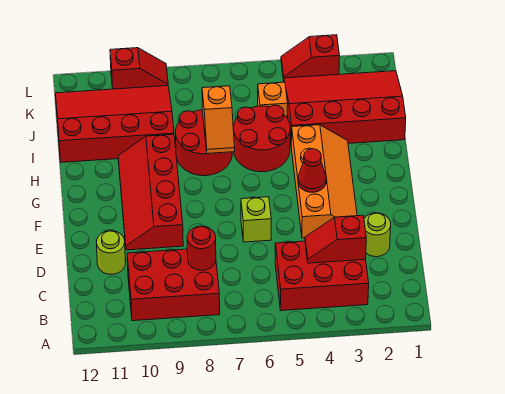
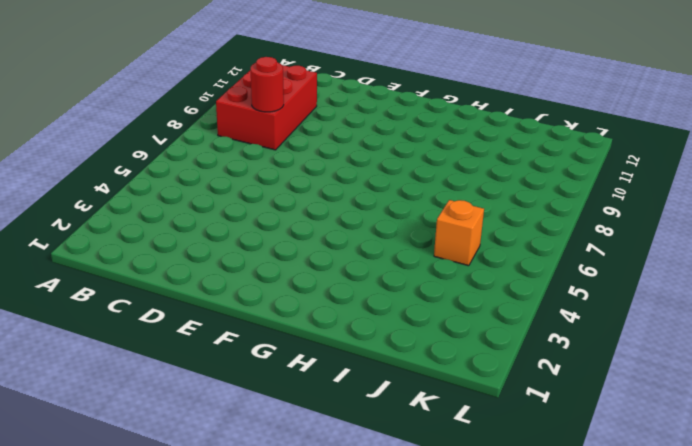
none -> red brick B3:C5 level 1
none -> lime round brick D2 level 1
none -> lime round brick D11 level 1

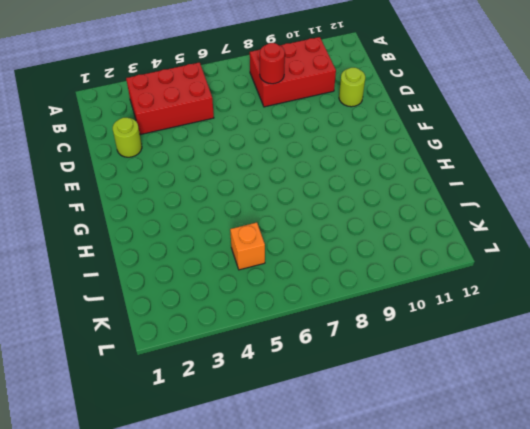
none -> orange slope E3:H4 level 1 top 4
none -> lime brick E6 level 1
none -> red slope E9:H10 level 1 top 9

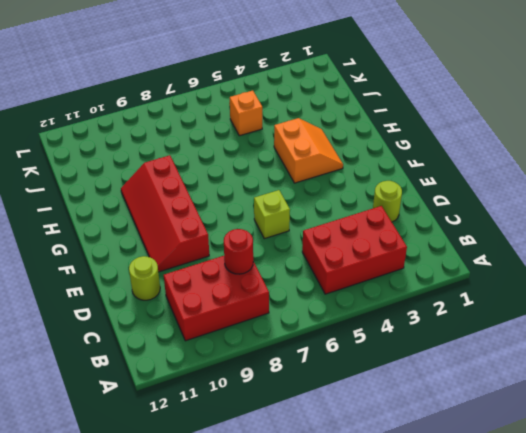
orange slope G3:H4 level 1 top 4 -> orange slope E3:H4 level 1 top 4
none -> red round brick H5:I6 level 1
none -> red round brick H7:I8 level 1
none -> red slope I1:K4 level 1 top I

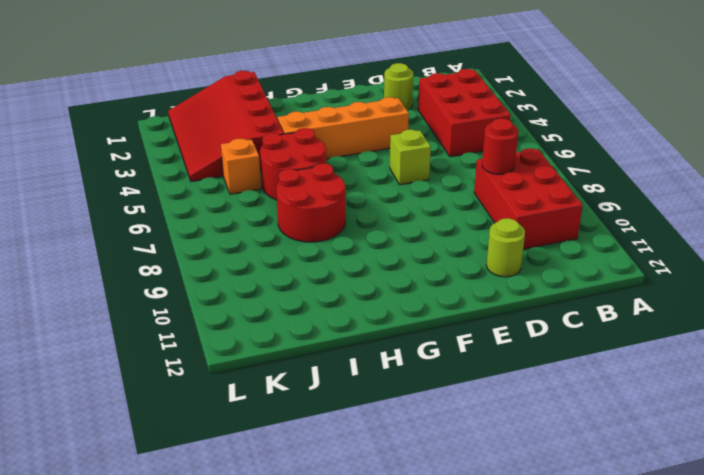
none -> red slope E9:H10 level 1 top 9
none -> red slope I9:K12 level 1 top I
none -> red slope L3:L4 level 1 top 3

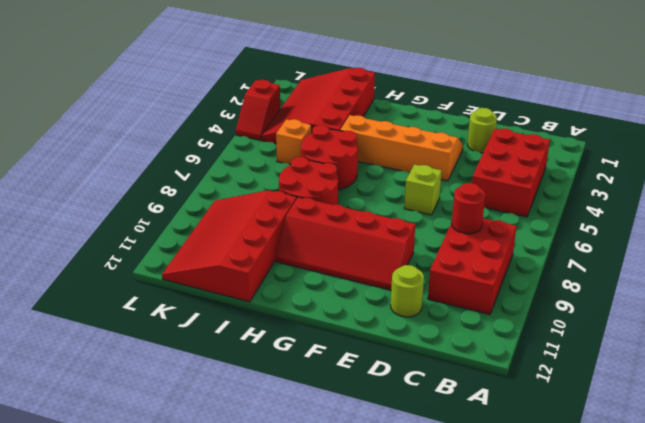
none -> red slope L9:L10 level 1 top 10
none -> red slope C3:C4 level 2 top 3
none -> red cone F4 level 2

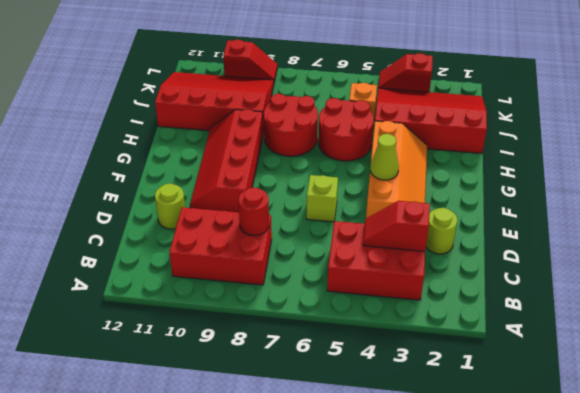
lime cone F4 level 2 -> red cone F4 level 2
none -> orange slope H7:I7 level 2 top I

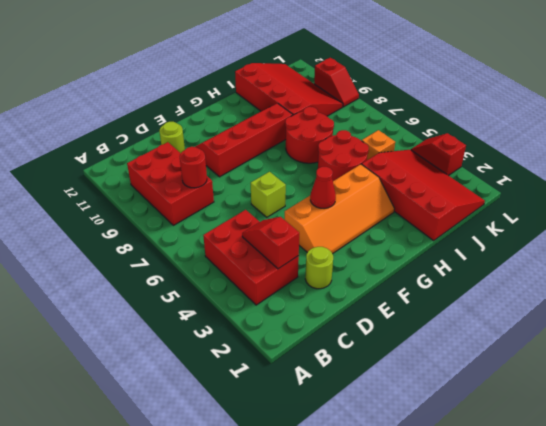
none -> orange slope H7:I7 level 2 top I

